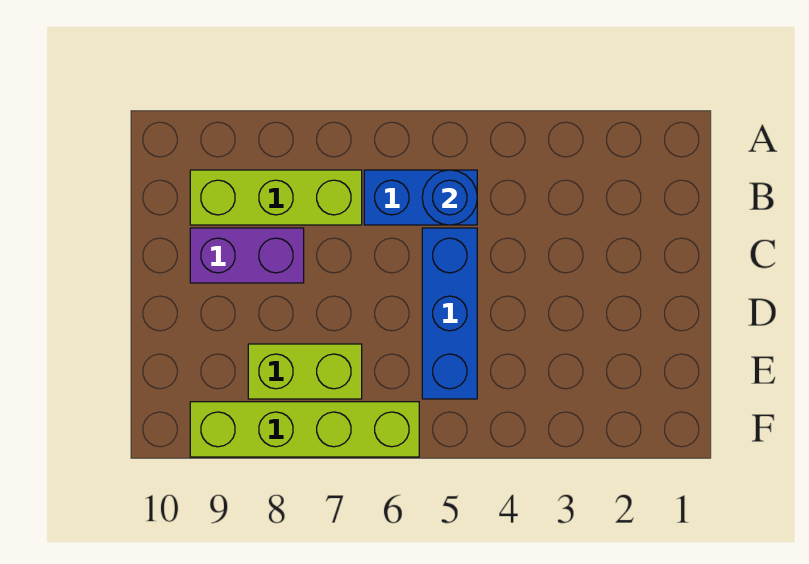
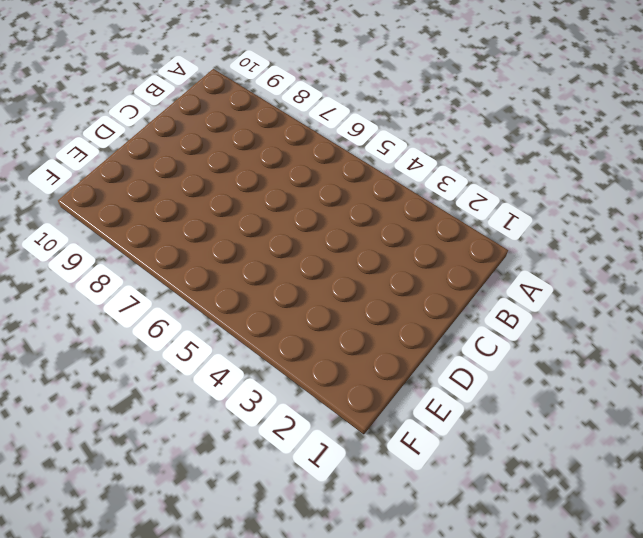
none -> blue brick B5:B6 level 1
none -> lime brick B7:B9 level 1

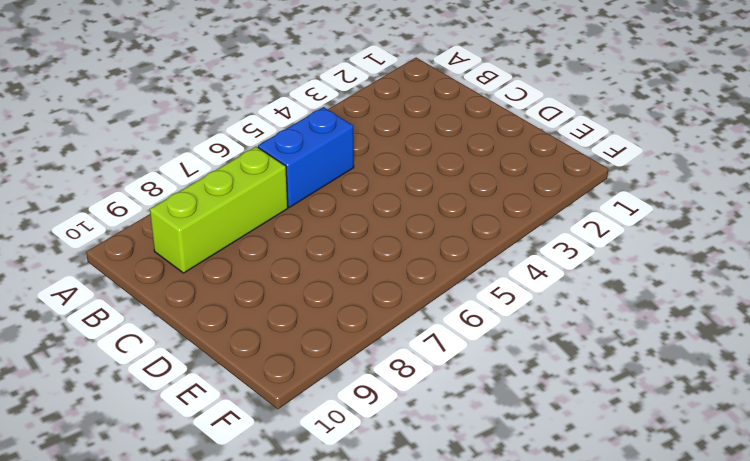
none -> blue brick C5:E5 level 1
none -> purple brick C8:C9 level 1

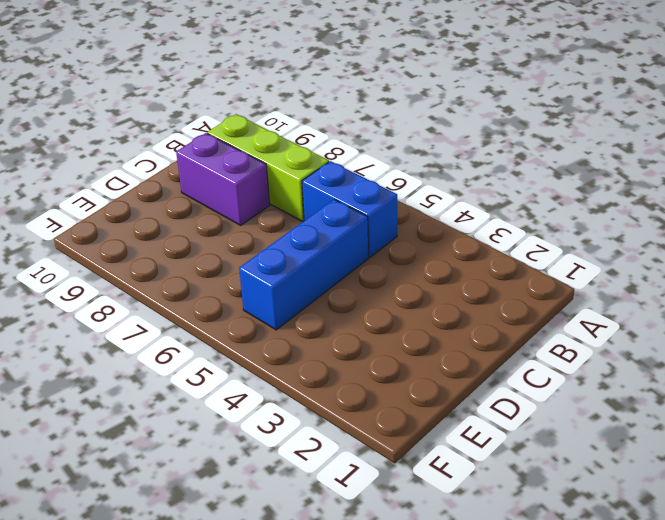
none -> lime brick E7:E8 level 1
none -> lime brick F6:F9 level 1

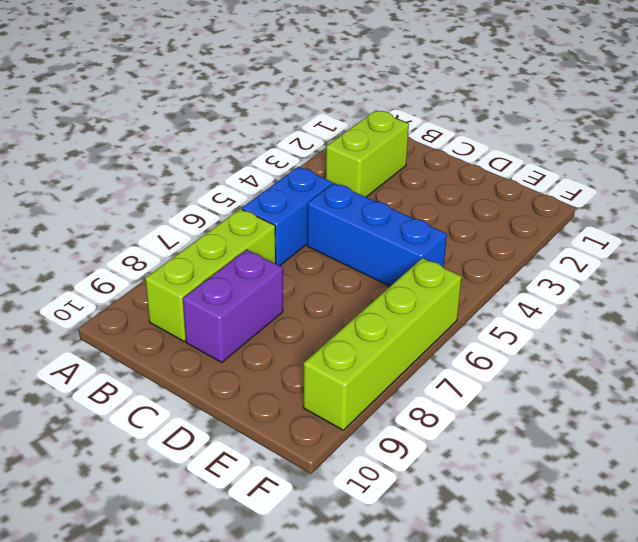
lime brick B2:B3 level 1 -> lime brick E7:E8 level 1
none -> blue round brick B5 level 2

